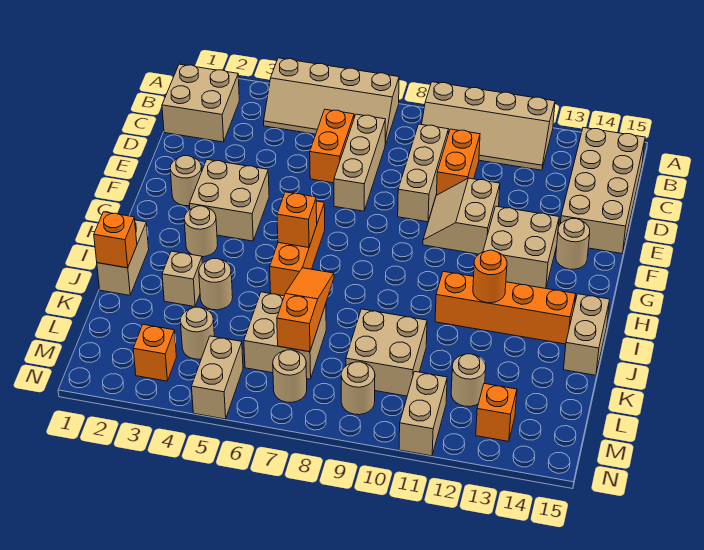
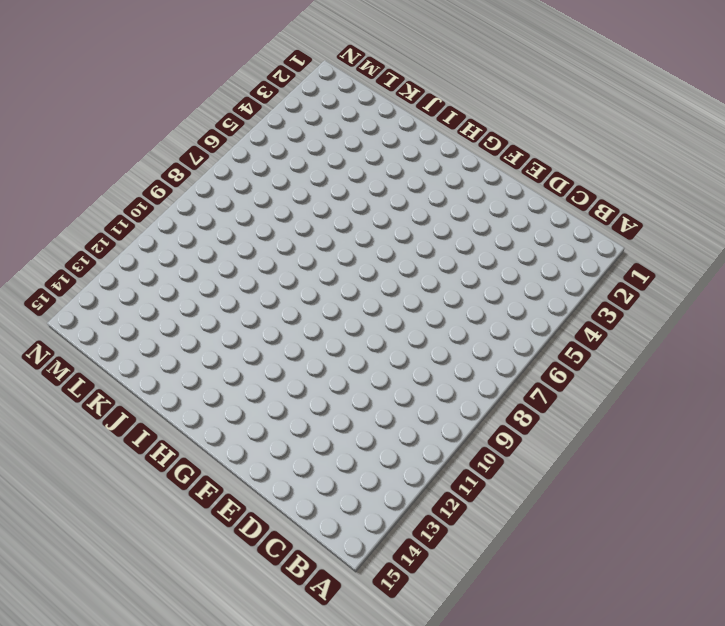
none -> tan slope A4:B7 level 1 top A
none -> tan slope A9:B12 level 1 top A
none -> tan brick B1:C2 level 1
none -> tan brick B14:E15 level 1

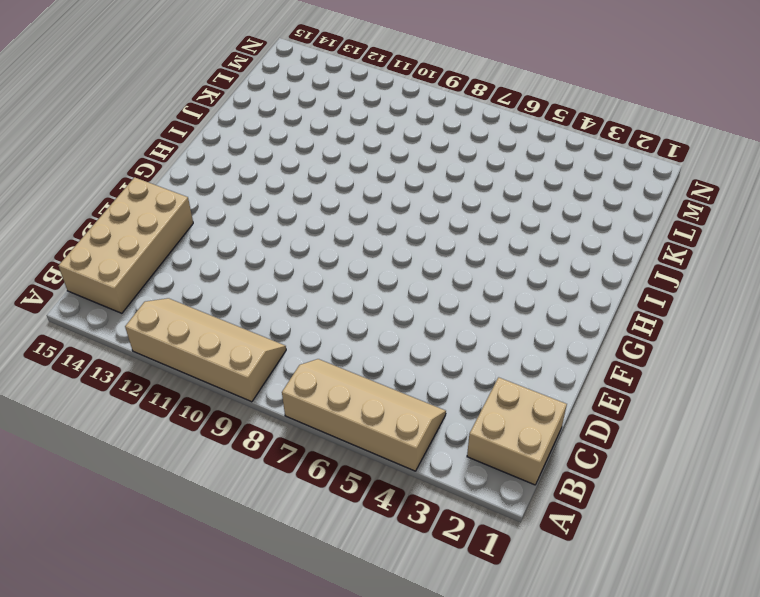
none -> orange brick C6:D6 level 1
none -> tan brick C7:E7 level 1
none -> tan brick C9:E9 level 1
none -> orange brick C10:D10 level 1

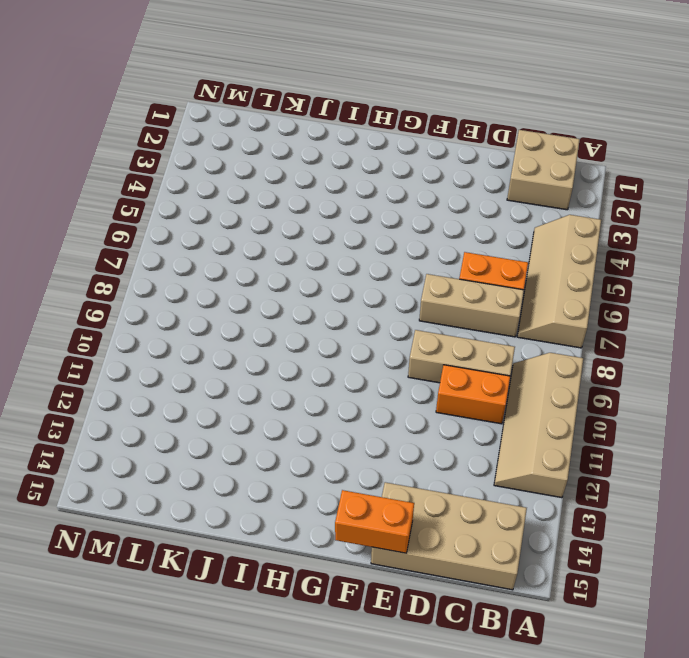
orange brick E15:F15 level 2 -> none
none -> tan slope E10:F11 level 1 top 11
none -> tan round brick F2 level 1
none -> tan brick F3:G4 level 1
none -> tan brick F12:G13 level 1

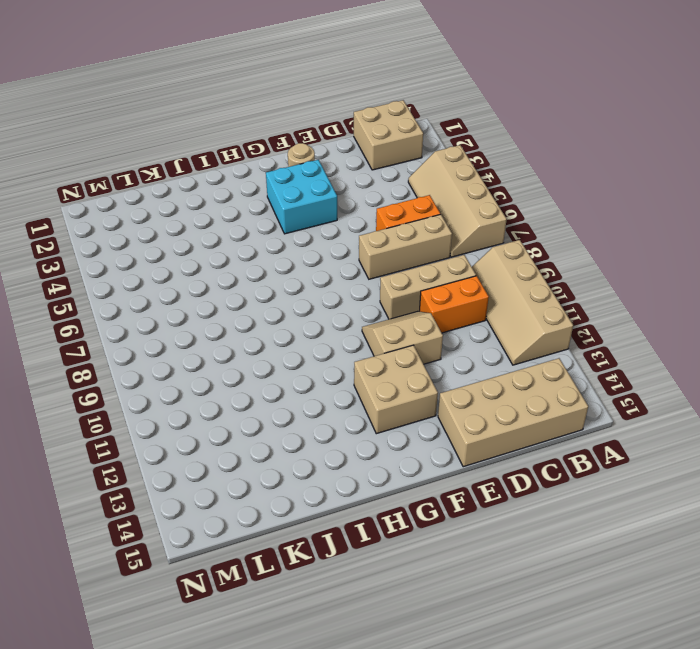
cyan brick F3:G4 level 1 -> tan brick F3:G4 level 1
none -> tan round brick F14 level 1
none -> orange brick G6:I6 level 1
none -> tan round brick H3 level 1
none -> tan brick I1:J1 level 1

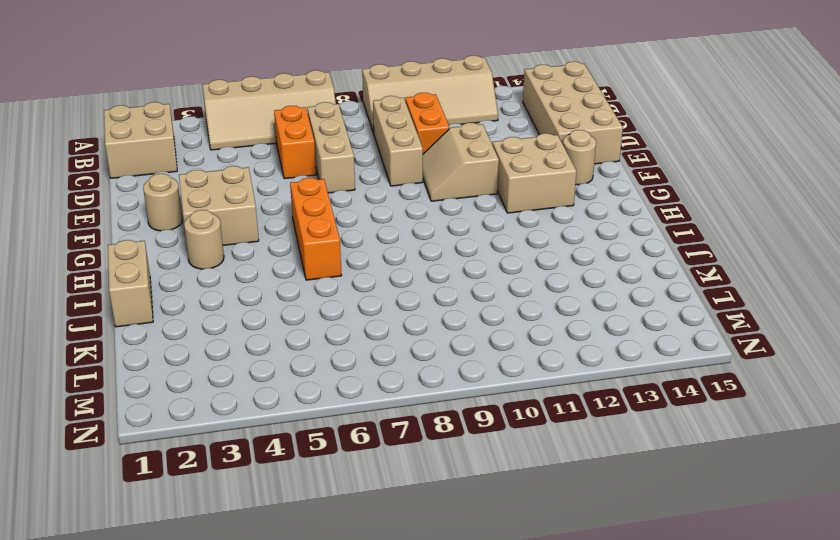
none -> orange brick I11:I14 level 1
none -> tan brick I15:J15 level 1
none -> tan brick J3 level 1
none -> tan round brick J4 level 1

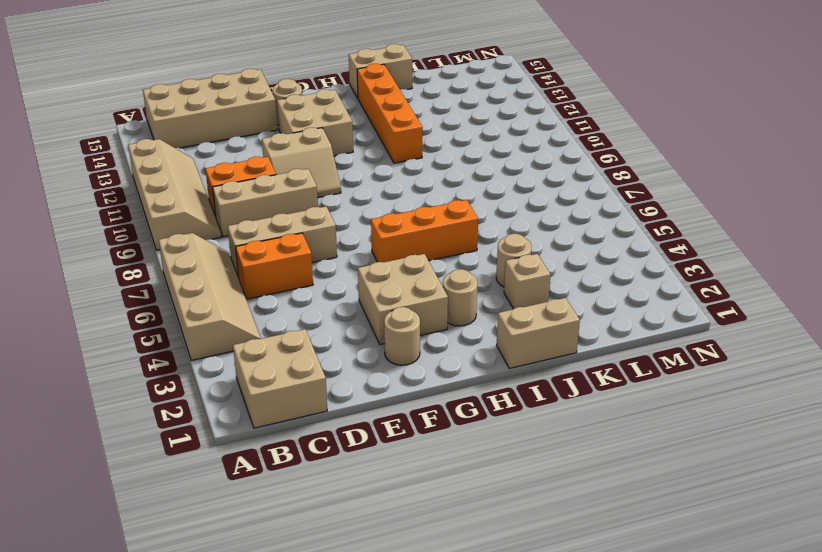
none -> tan brick K6:L7 level 1
none -> tan brick K9:L10 level 1
none -> tan round brick L4 level 1
none -> tan round brick L12 level 1

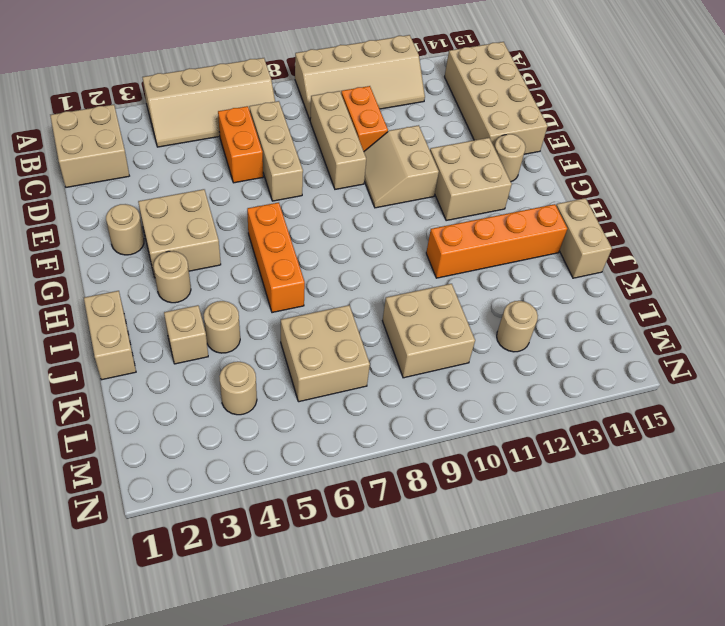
none -> orange brick M3 level 1
none -> tan brick M5:N5 level 1
none -> tan round brick M7 level 1
none -> tan round brick M9 level 1

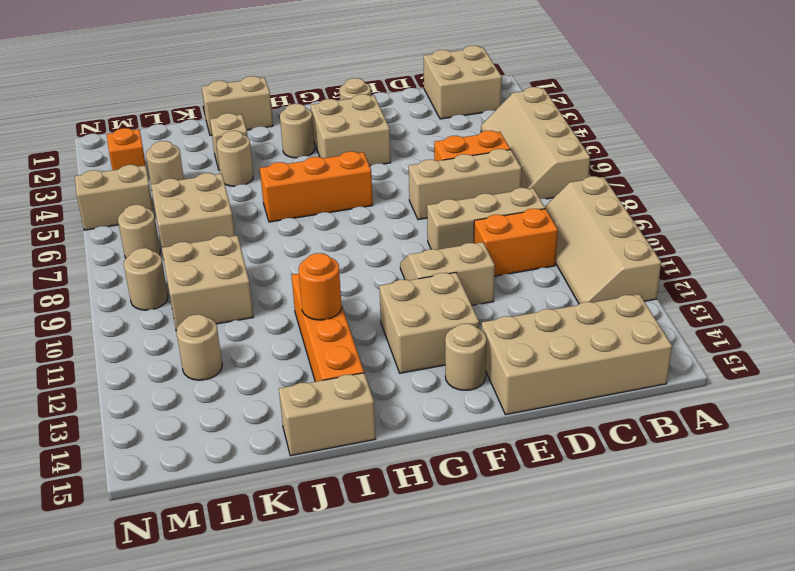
none -> tan brick M11:N11 level 1
none -> orange brick M13 level 1
none -> orange brick H6 level 2
none -> orange brick J1 level 2

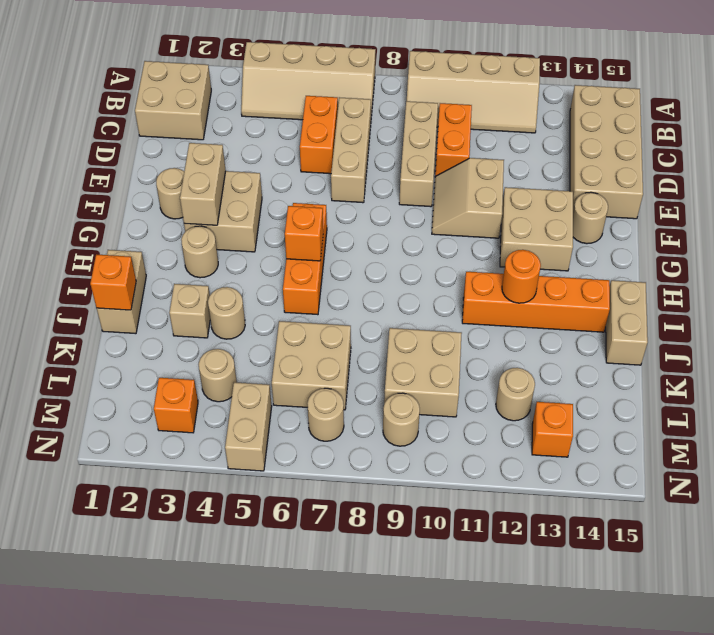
tan brick F3:G3 level 2 -> tan brick M11:N11 level 1
none -> orange slope J7:L7 level 2 top L

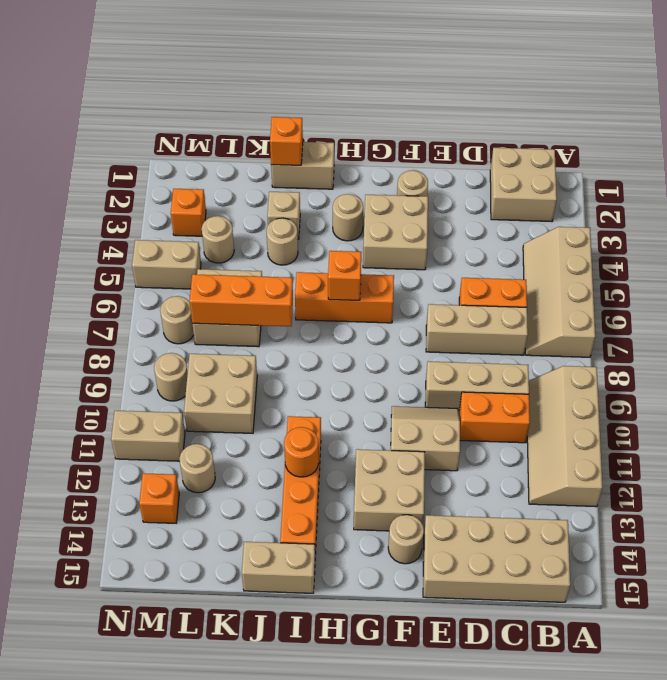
orange brick J7:L7 level 2 -> orange slope J7:L7 level 2 top L

